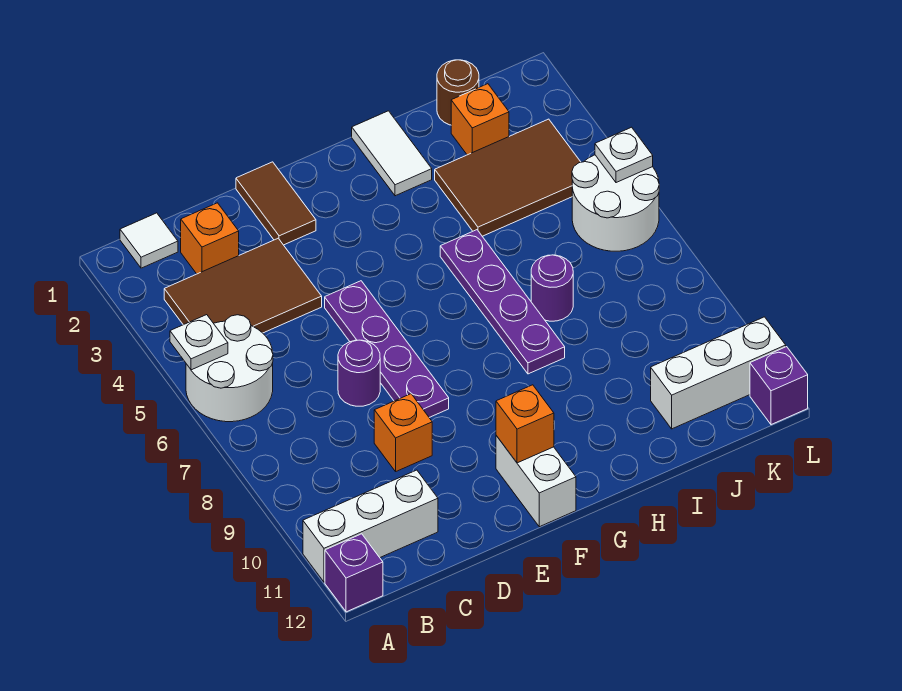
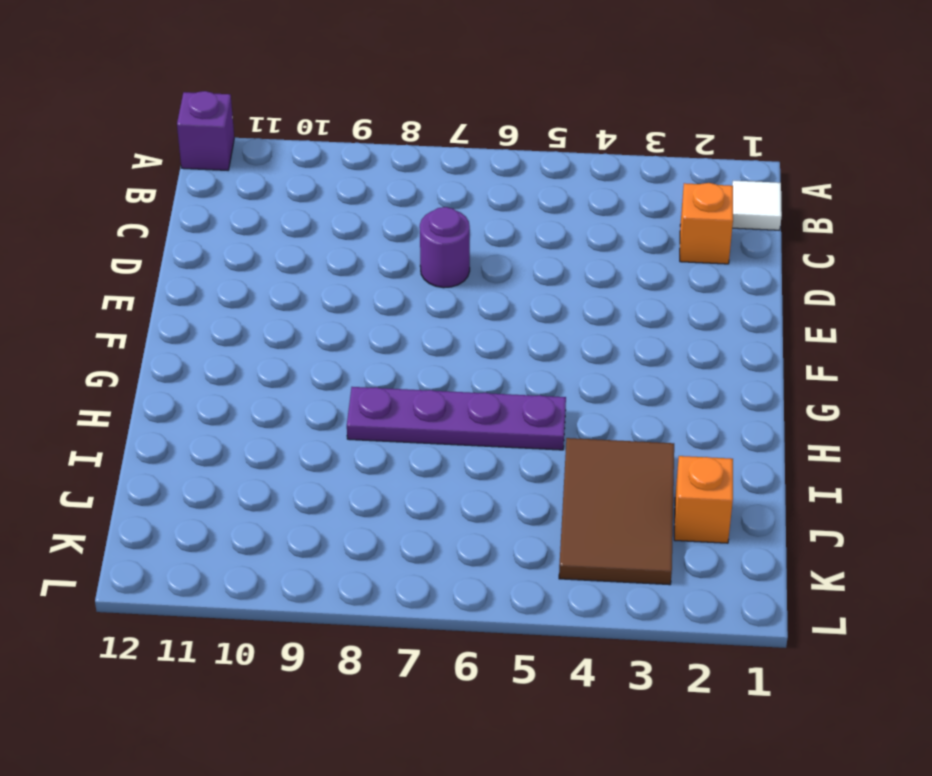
none -> white round brick A5:B6 level 1
none -> white brick A11:C11 level 1
none -> brown tile B3:D4 level 1

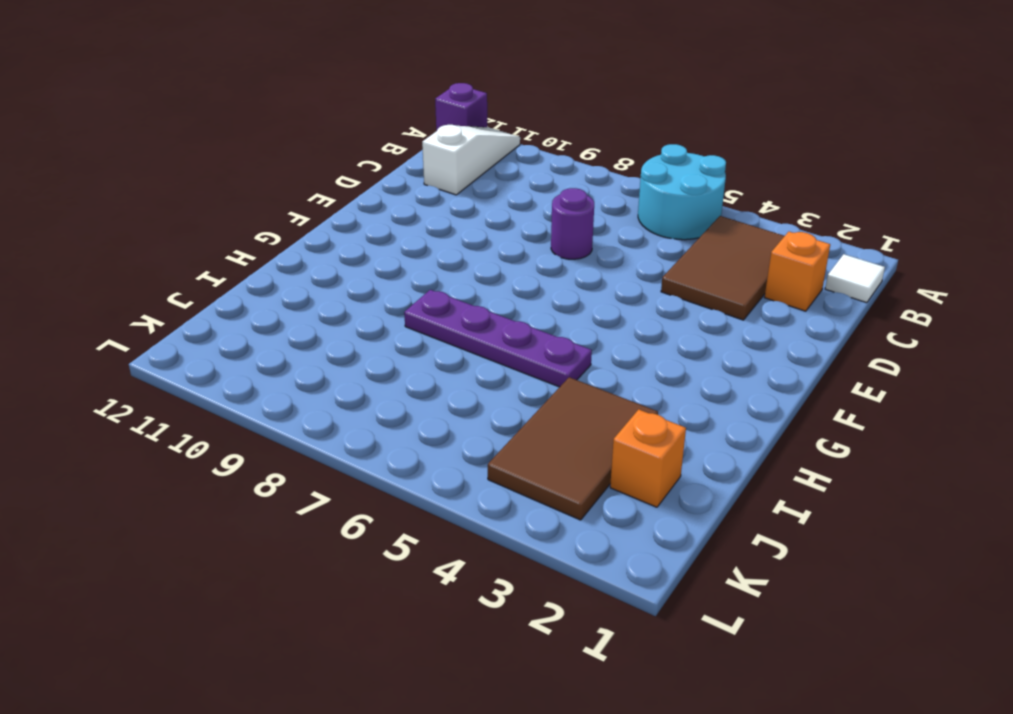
cyan round brick A5:B6 level 1 -> white round brick A5:B6 level 1
white slope A11:C11 level 1 top C -> white brick A11:C11 level 1
none -> orange brick D9 level 1
none -> brown tile E1:E2 level 1
none -> purple plate E5:E8 level 1

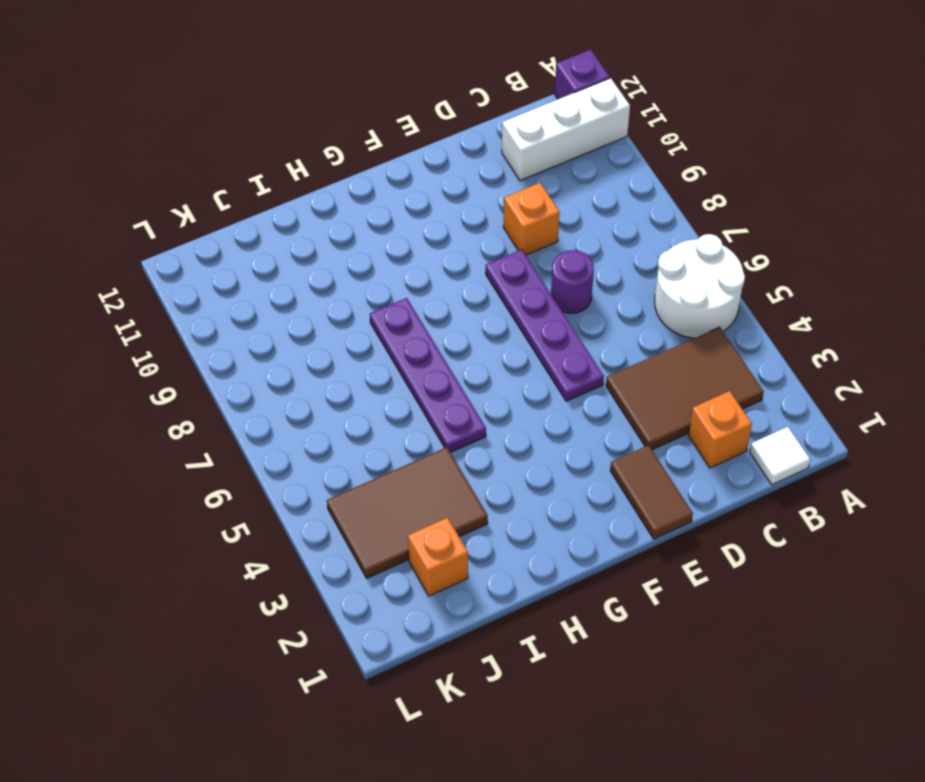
none -> white brick F11:F12 level 1
none -> white tile H1:H2 level 1
none -> purple round brick I7 level 1

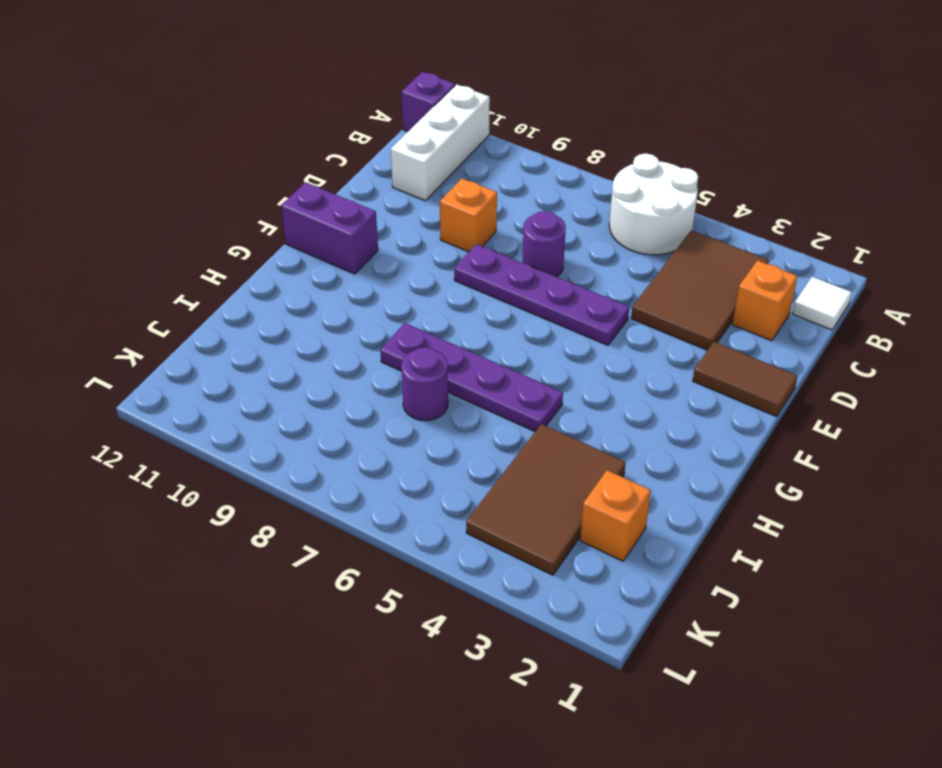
purple brick F11:F12 level 1 -> white brick F11:F12 level 1
none -> white tile H1:H2 level 1
none -> brown round brick J1 level 1
none -> white brick J11:L11 level 1

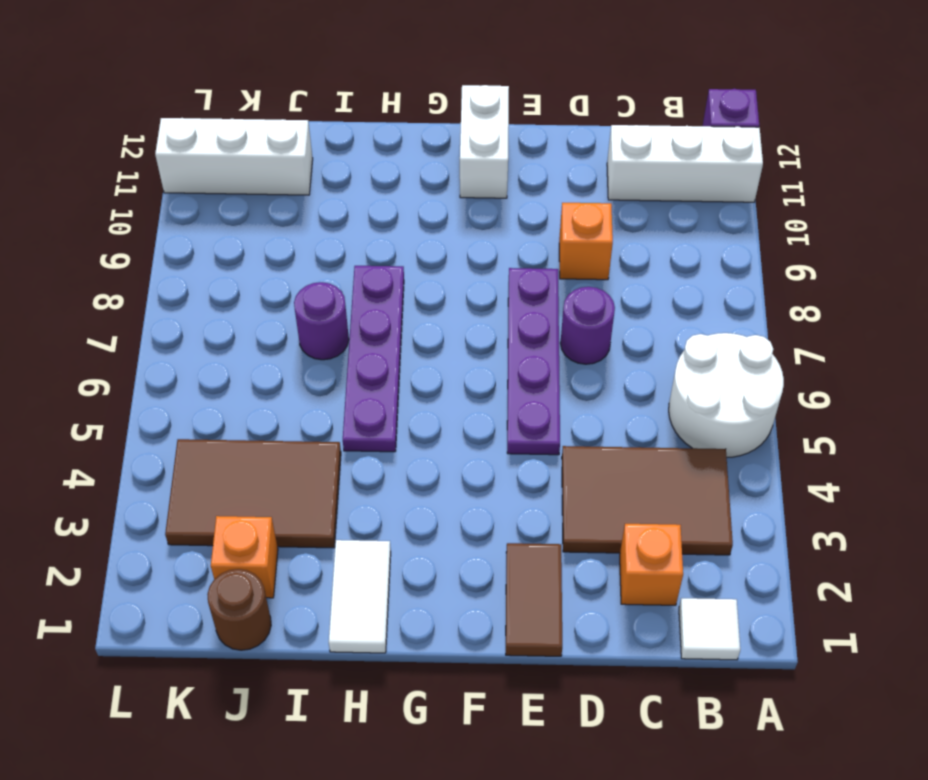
none -> white round brick K5:L6 level 1
none -> purple brick L12 level 1
none -> white plate A5 level 2

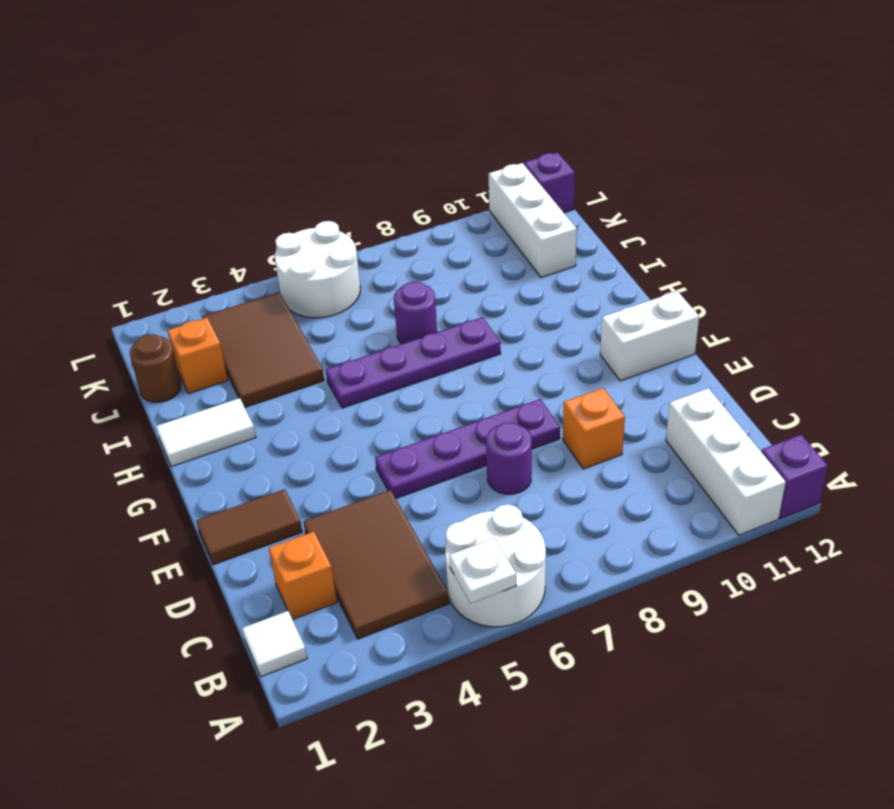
none -> orange brick F11 level 2
none -> white plate L5 level 2

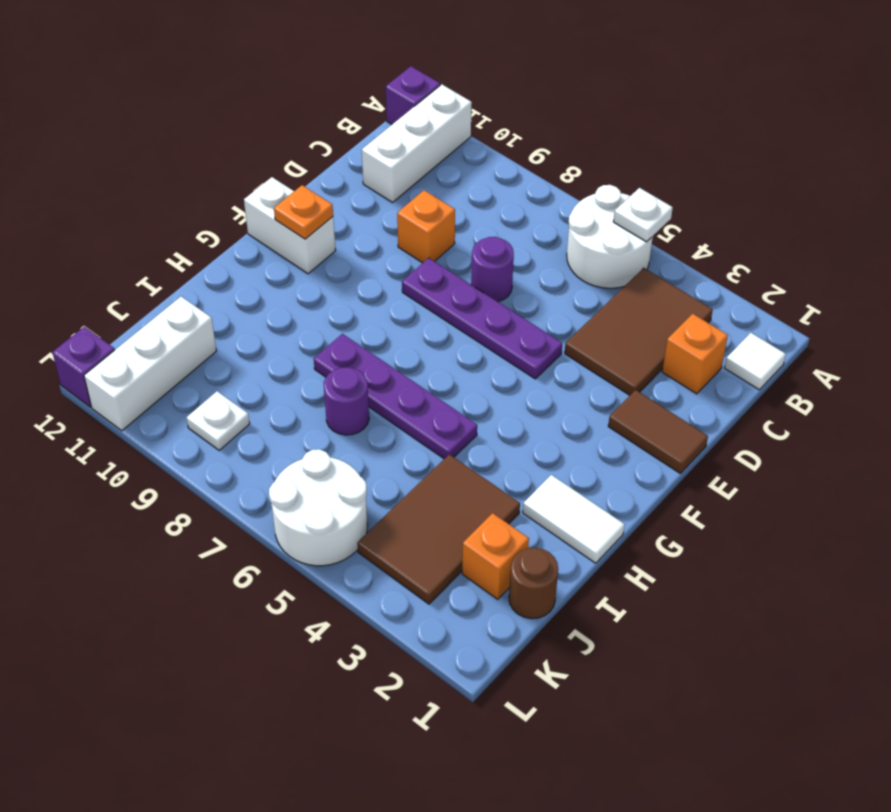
orange plate F11 level 2 -> orange brick F11 level 2
white plate K9 level 1 -> white plate L5 level 2

